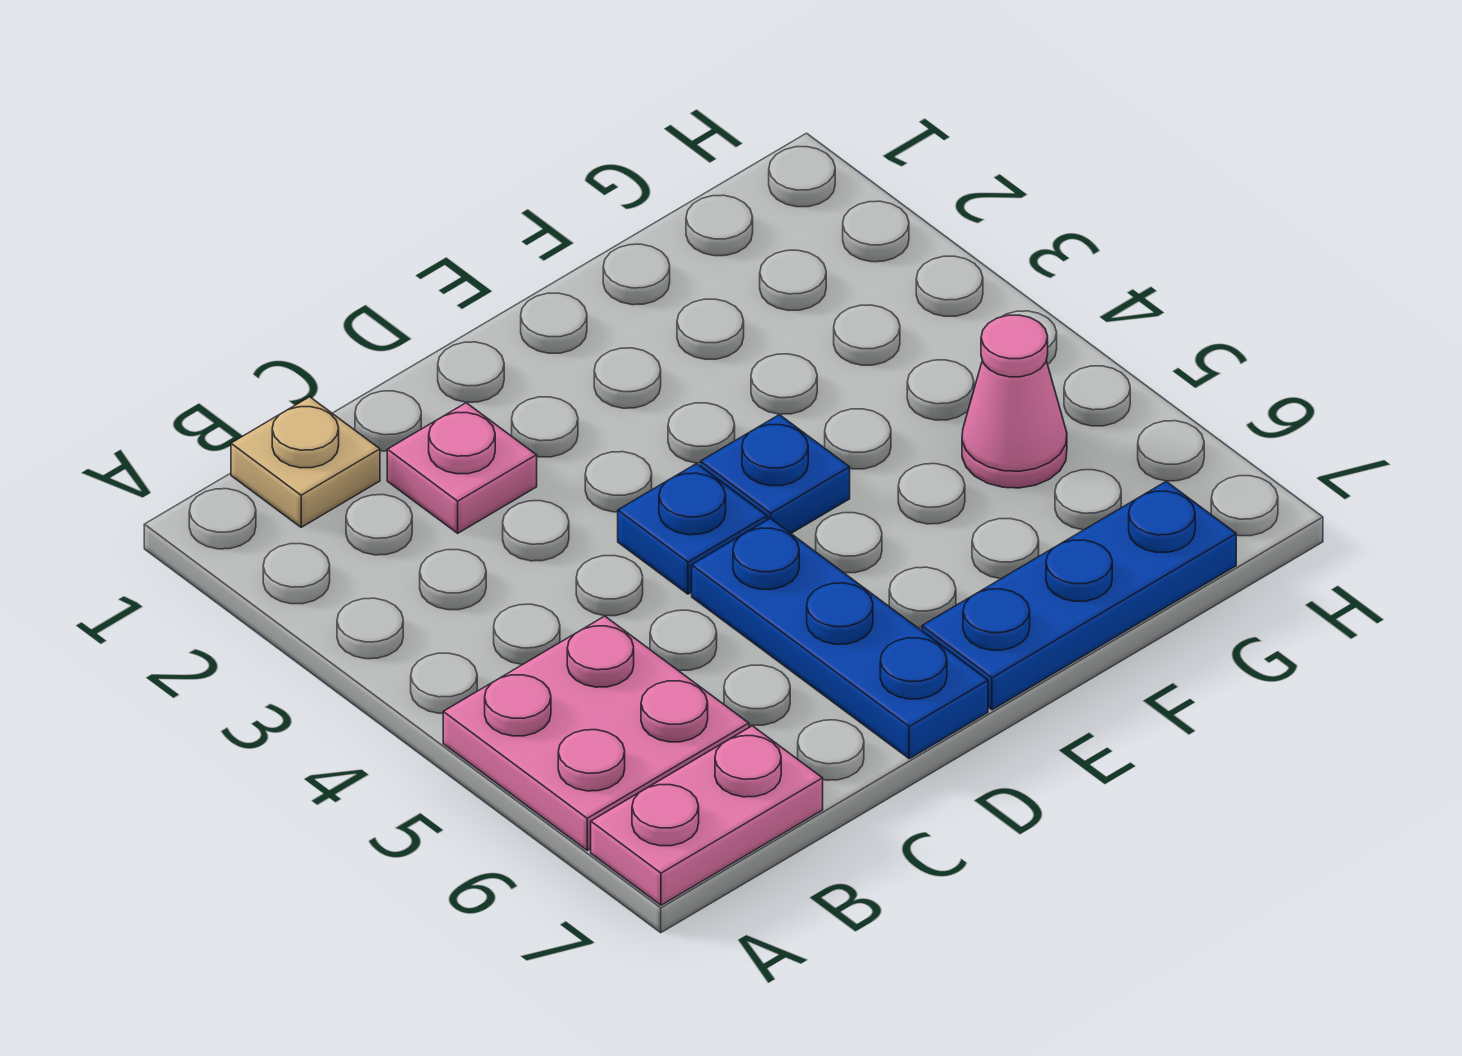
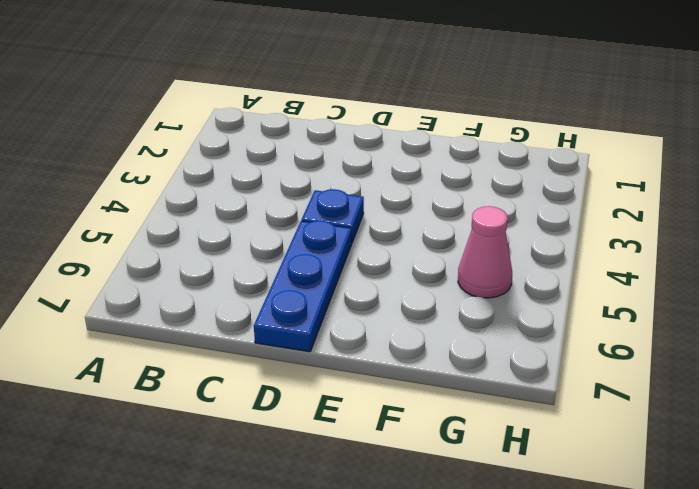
none -> pink plate A5:B6 level 1
none -> pink plate A7:B7 level 1

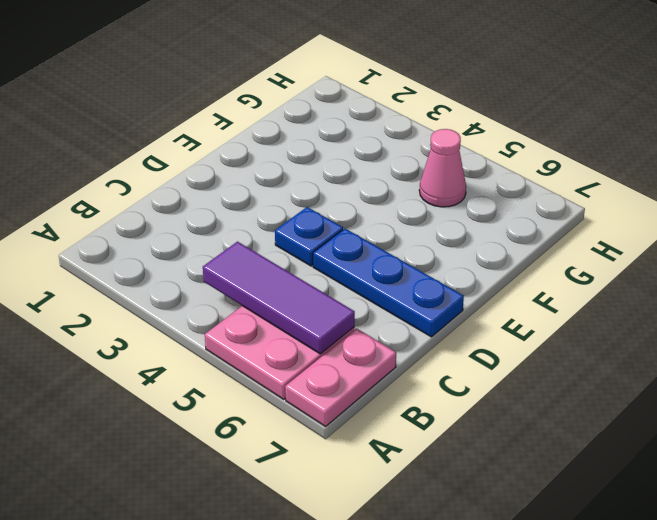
purple tile B4:B6 level 2 -> none
none -> tan plate B1 level 1
none -> pink plate C2 level 1

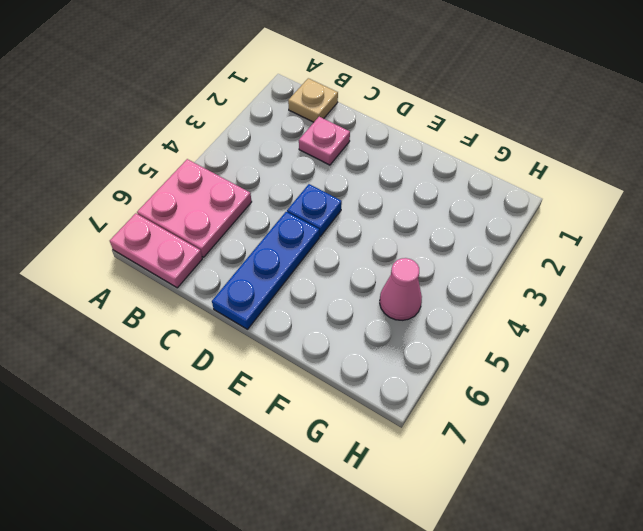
none -> blue plate E4 level 1
none -> blue plate E7:G7 level 1

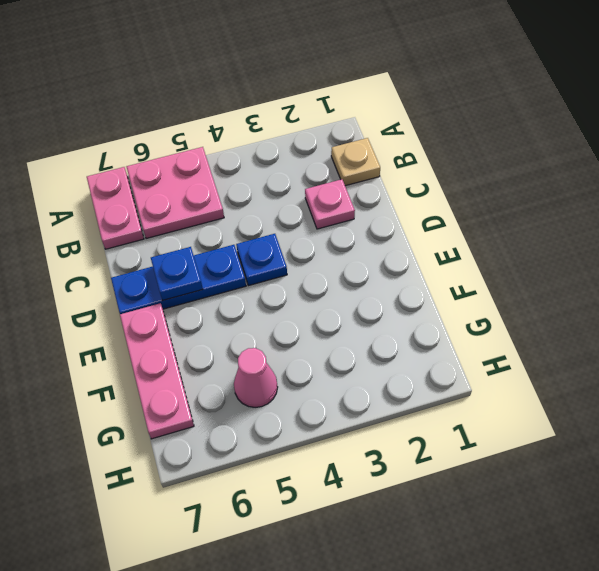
blue plate D6 level 2 -> blue plate E4 level 1
pink plate E7:G7 level 1 -> blue plate E7:G7 level 1

